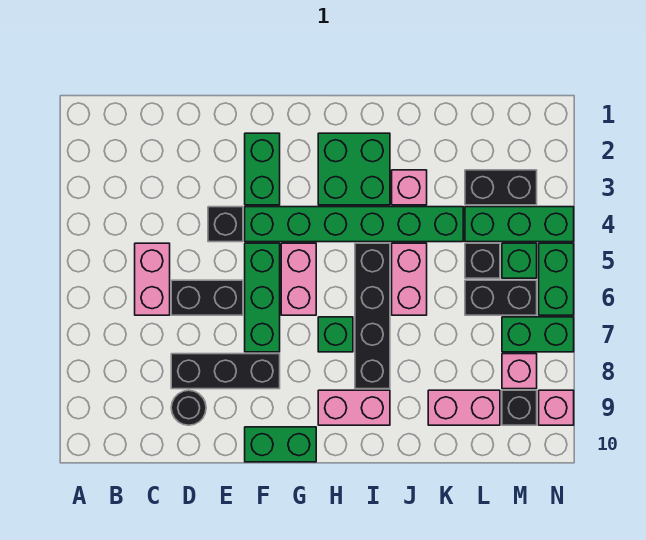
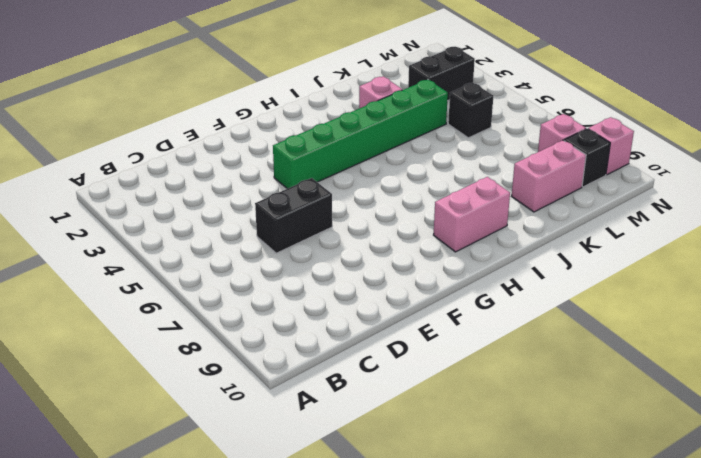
none -> pink brick C5:C6 level 1
none -> black brick D8:F8 level 1
none -> black round brick D9 level 1

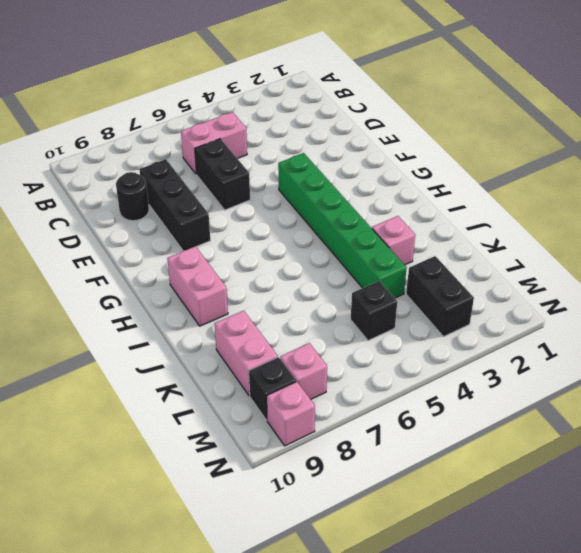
none -> black brick E4 level 1
none -> green brick F2:F3 level 1
none -> green brick F5:F7 level 1

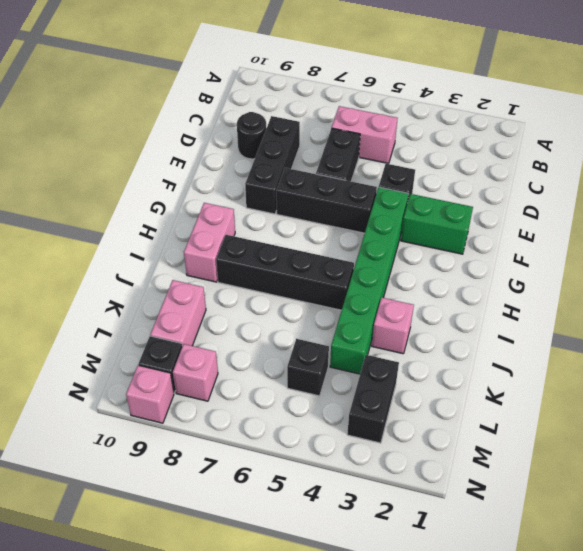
black brick F5:F7 level 1 -> green brick F5:F7 level 1
none -> green brick F10:G10 level 1
none -> pink brick G5:G6 level 1
none -> green brick H2:I3 level 1

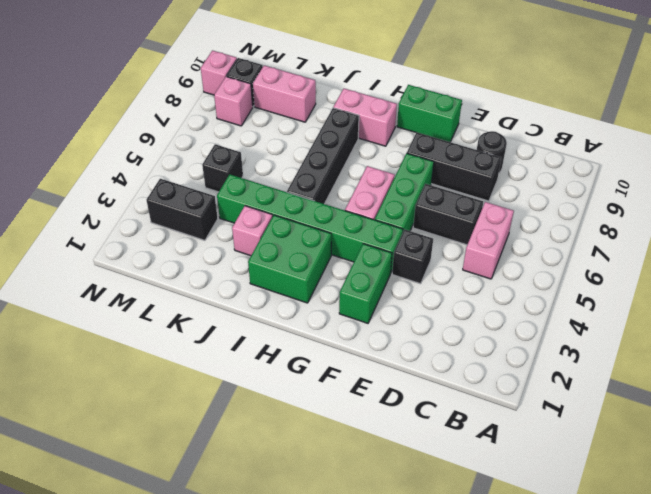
none -> green brick H7 level 1
none -> pink brick J5:J6 level 1
none -> green brick L4:N4 level 1

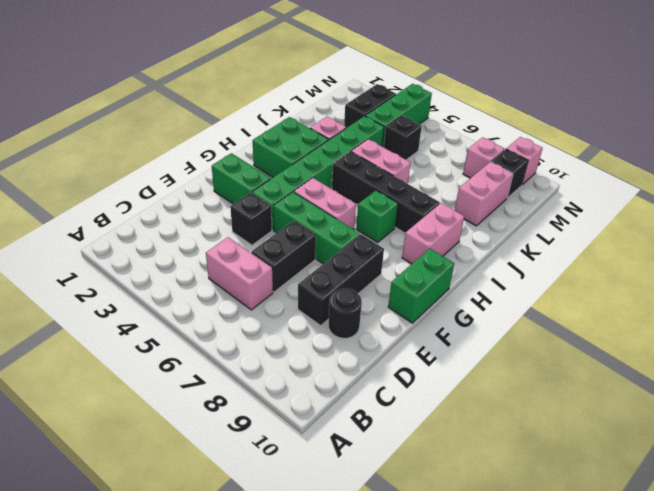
none -> black brick L6:M6 level 1
none -> green brick M5 level 1
none -> green brick M7:N7 level 1

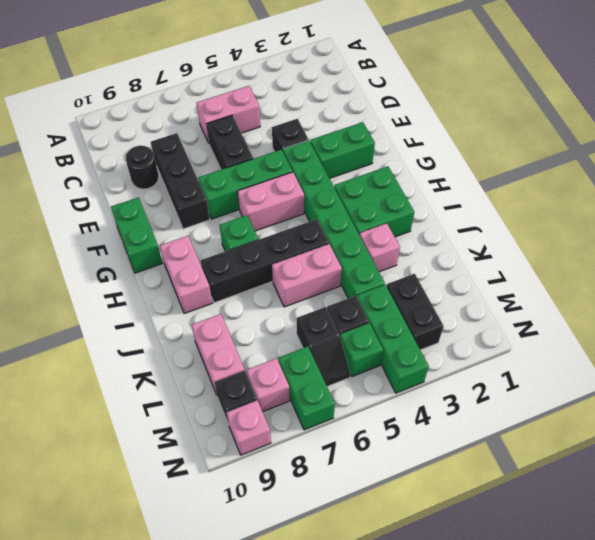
black slope L6:M6 level 1 top L -> black brick L6:M6 level 1
none -> green brick N5:N6 level 1

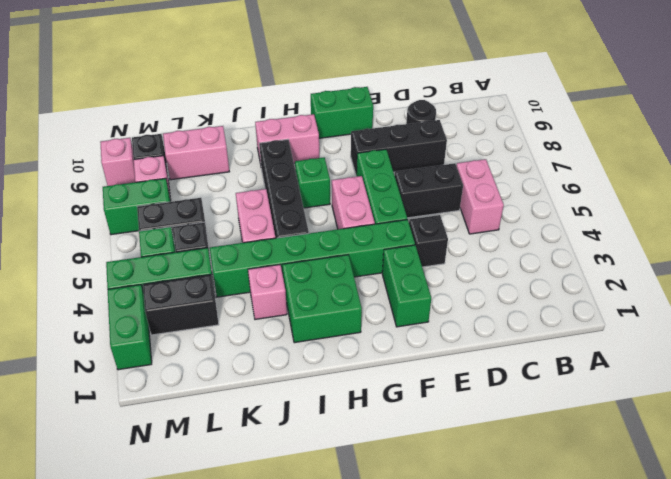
green brick N2:N3 level 1 -> green brick N5:N6 level 1

